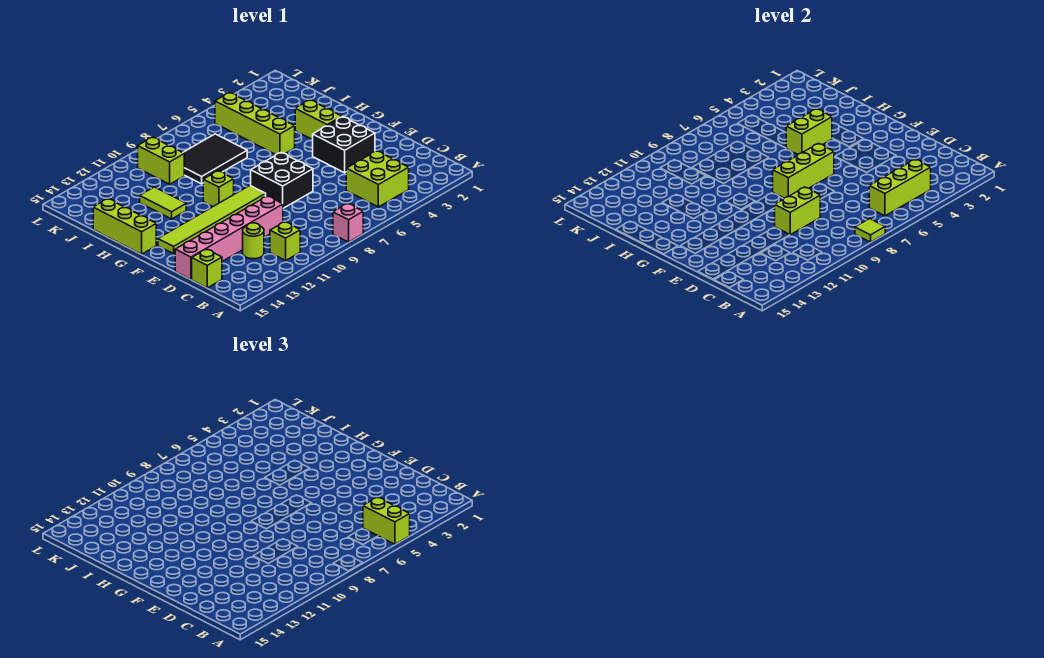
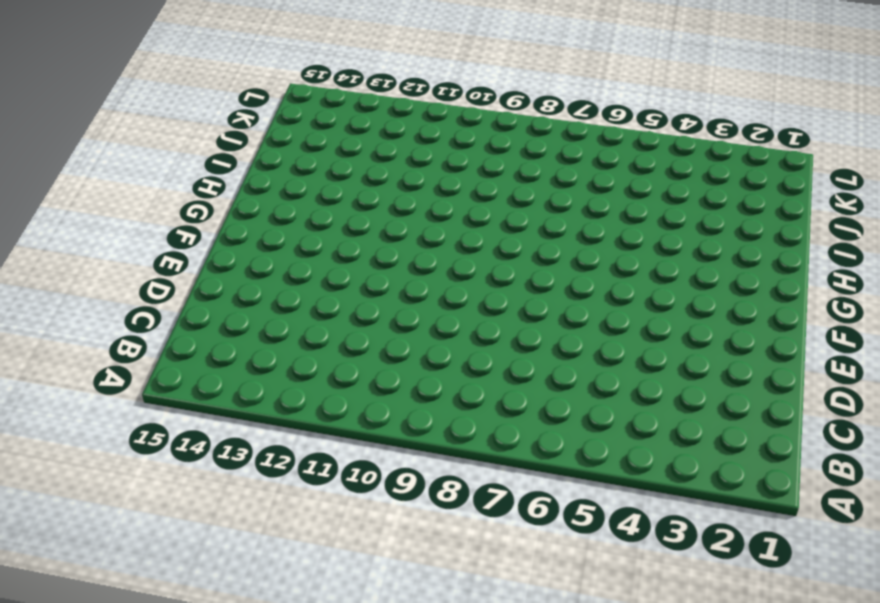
none -> pink brick A8 level 1
none -> lime brick B4:C5 level 1
none -> lime brick B11 level 1

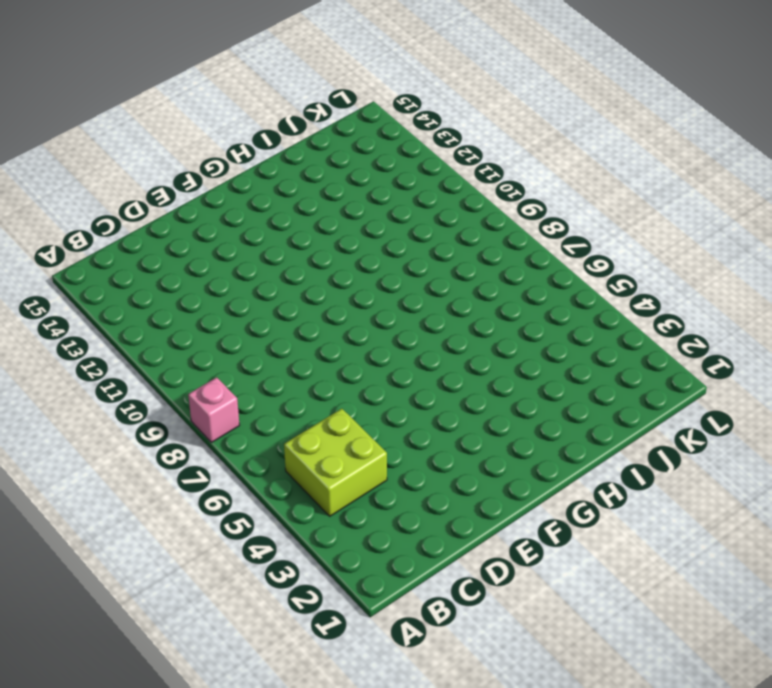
none -> lime brick B11 level 1
none -> lime round brick C12 level 1
none -> lime brick C15 level 1

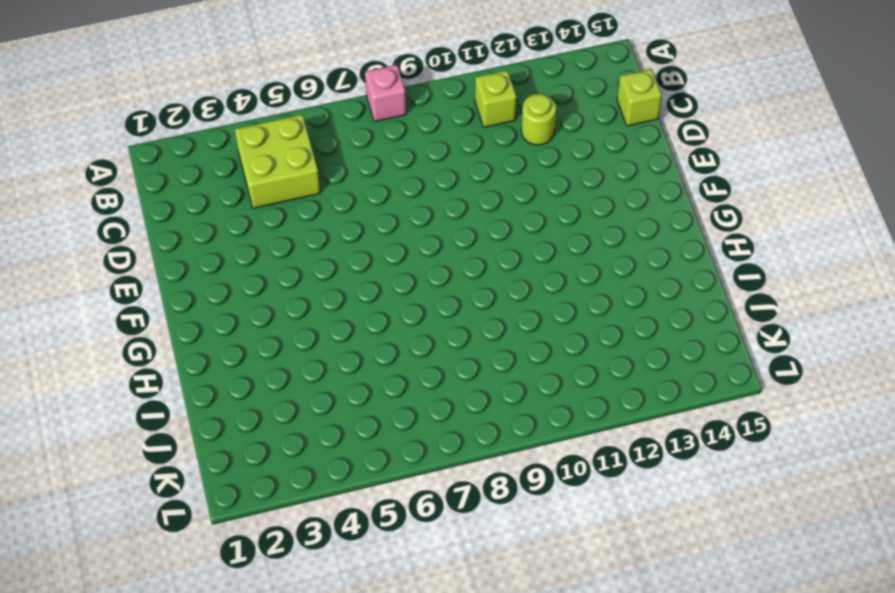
none -> pink brick D10:D15 level 1
none -> black brick E3:F4 level 1
none -> black brick E7:F8 level 1

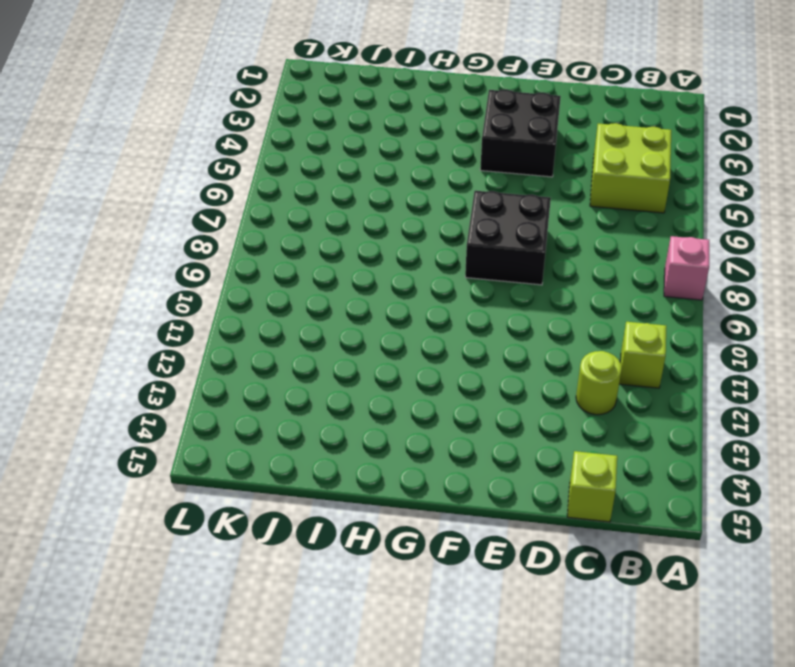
none -> pink brick D10:D15 level 1
none -> lime tile F9:F14 level 1
none -> lime brick G3:H3 level 1

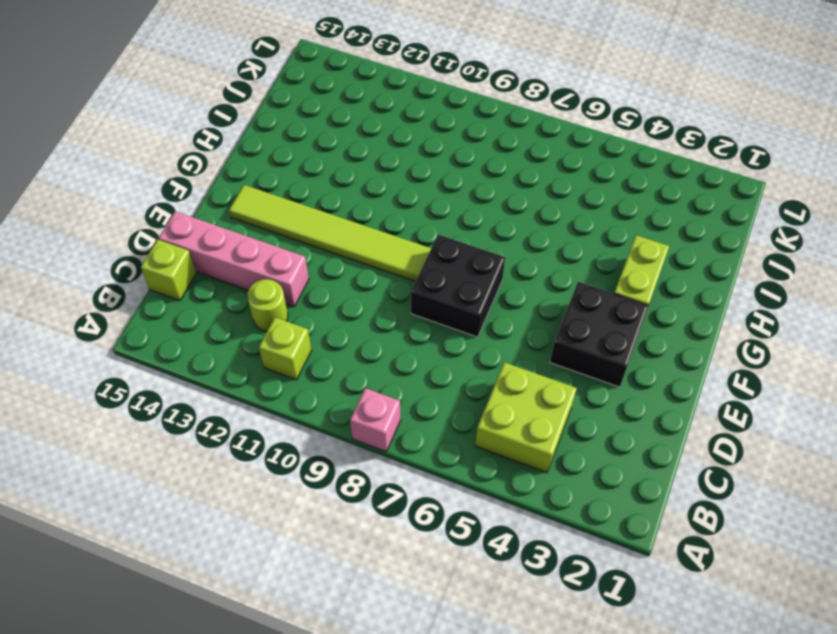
pink brick D12:D15 level 1 -> pink brick D10:D15 level 1
none -> lime brick G10 level 1
none -> lime brick G15:I15 level 1
none -> lime brick H5:K5 level 1

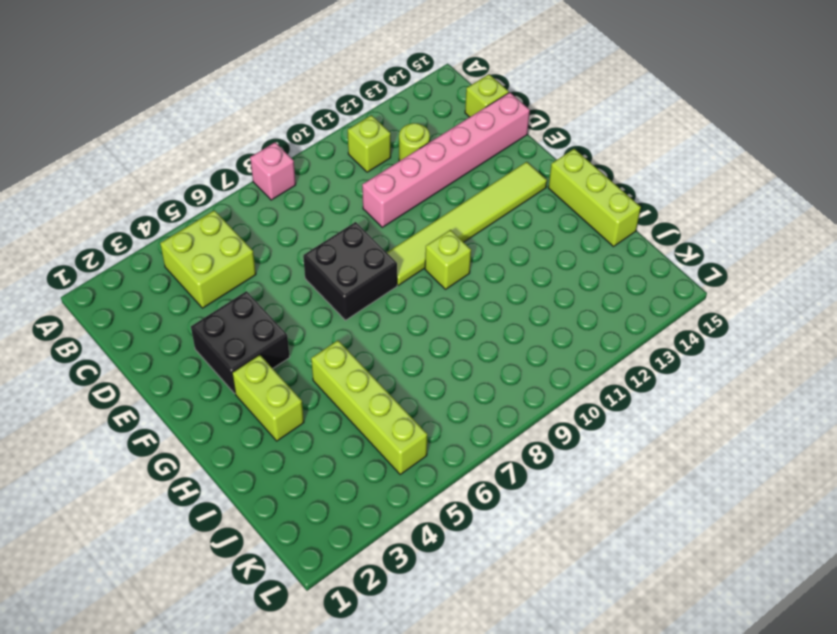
none -> lime tile H12:I12 level 1
none -> black tile I7:J9 level 1
none -> lime brick J10:K10 level 1

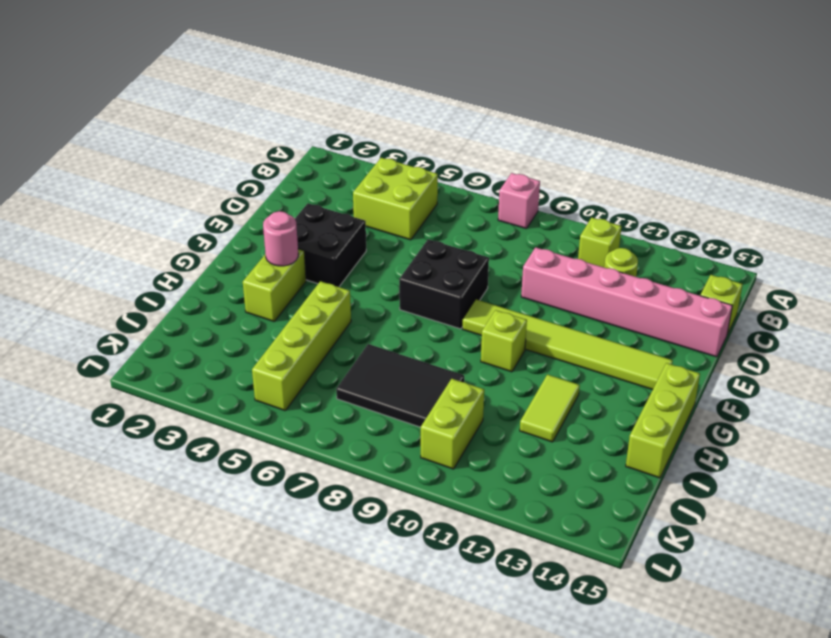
pink round brick G3 level 2 -> none
none -> lime tile A8 level 2
none -> lime brick B4:B6 level 2
none -> lime brick D9:D10 level 2

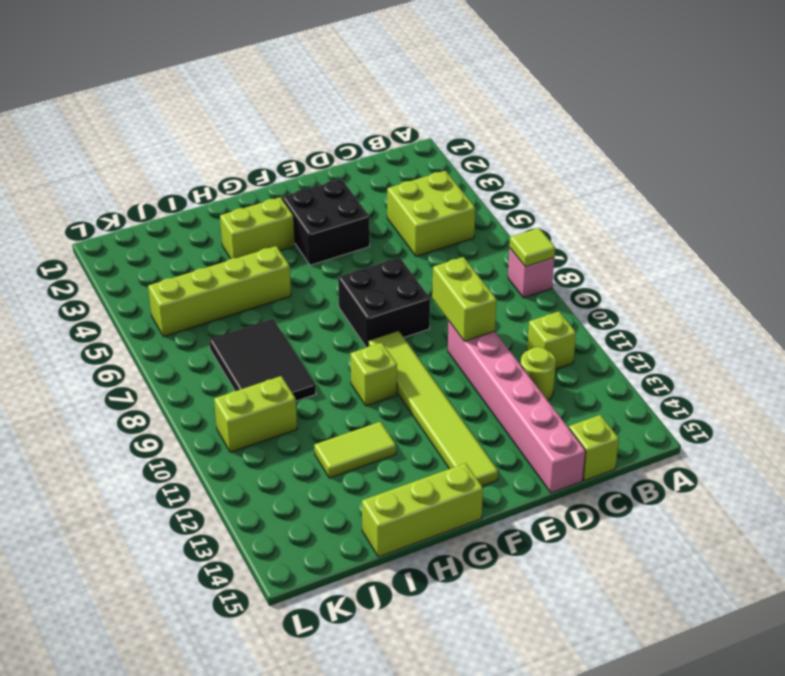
none -> lime brick B4:B6 level 2
none -> lime brick F6:F8 level 2
none -> lime brick H4:H5 level 2

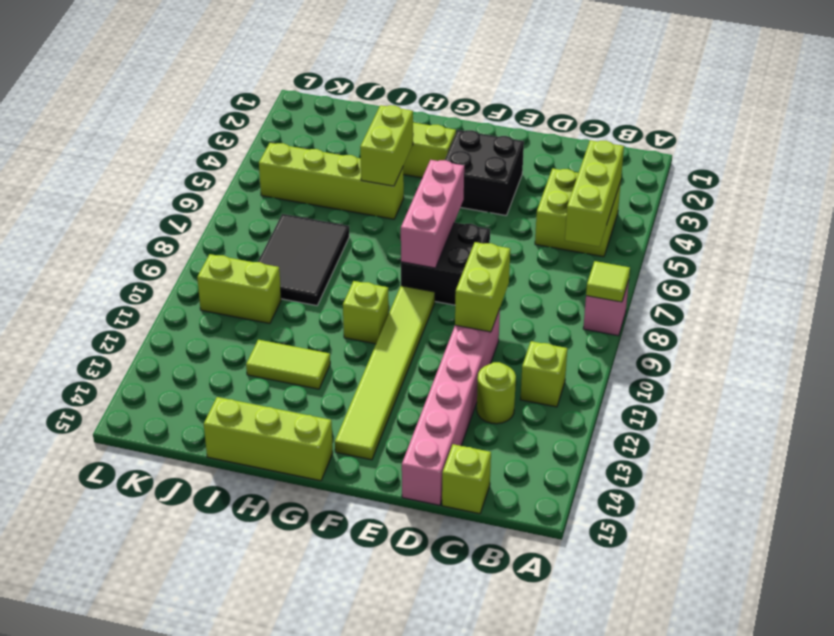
pink brick F6:F8 level 2 -> lime brick F6:F8 level 2
none -> lime brick A5:B5 level 3

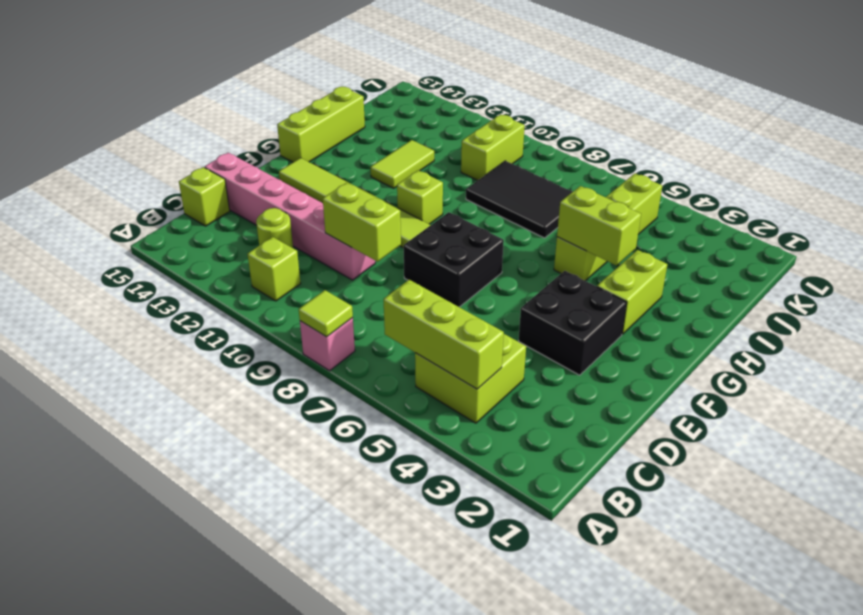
none -> lime brick F6:F8 level 2
none -> lime brick A5:B5 level 3

